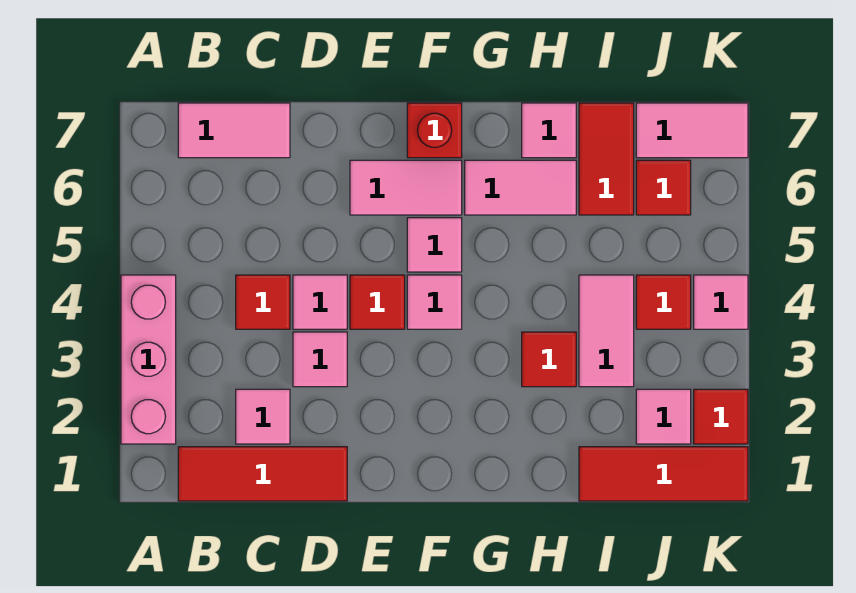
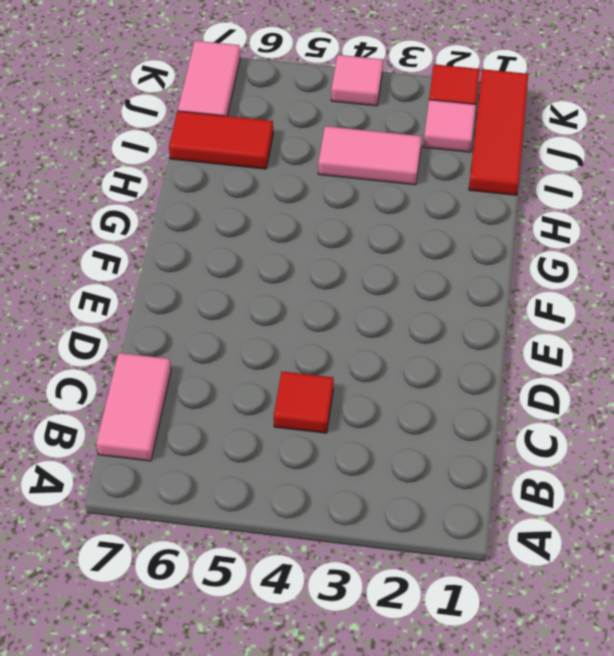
none -> pink brick A2:A4 level 1
none -> red tile B1:D1 level 1
none -> pink tile C2 level 1

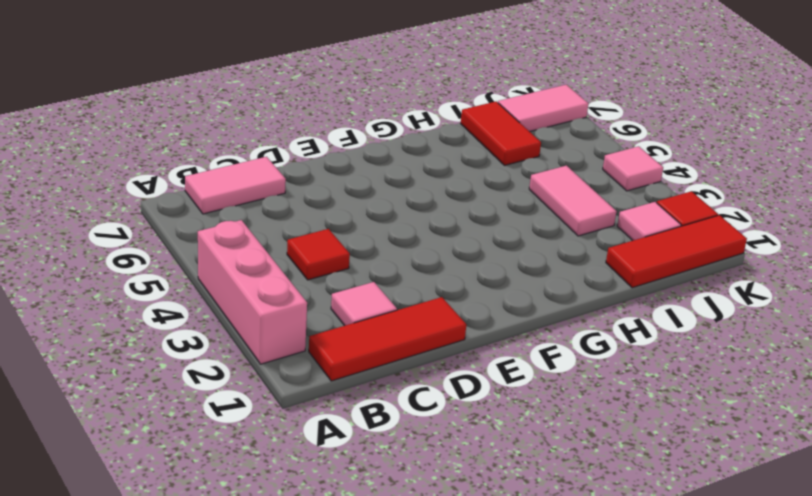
none -> pink tile D3 level 1
none -> pink tile D4 level 1
none -> red tile E4 level 1

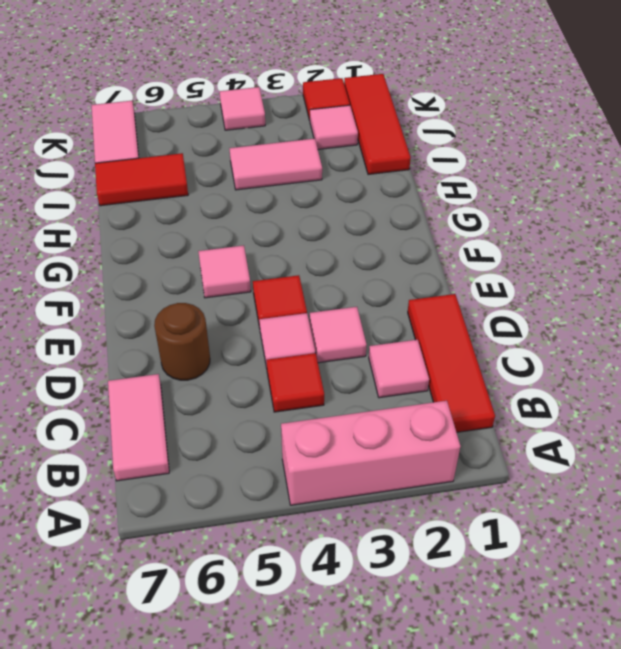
brown round brick D6 level 1 -> none
none -> pink tile E6:F6 level 1
none -> pink tile F4 level 1
none -> red brick F7 level 1

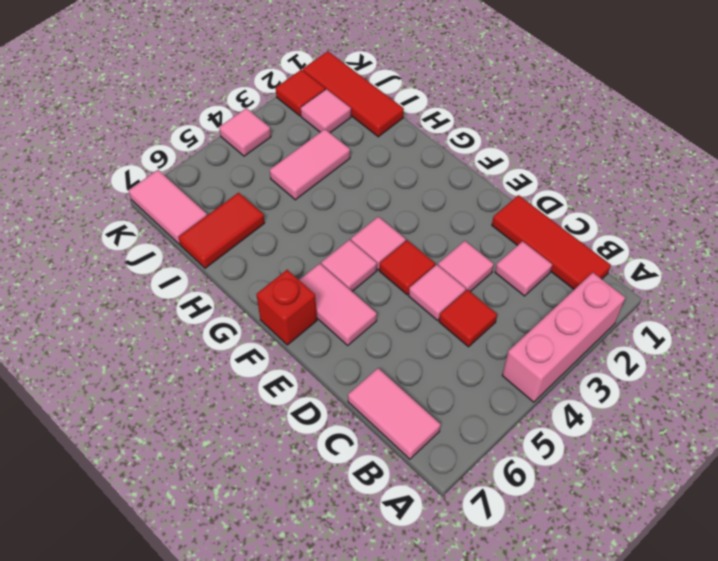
none -> pink tile G6:H6 level 1
none -> red tile H3 level 1
none -> pink tile H7 level 1

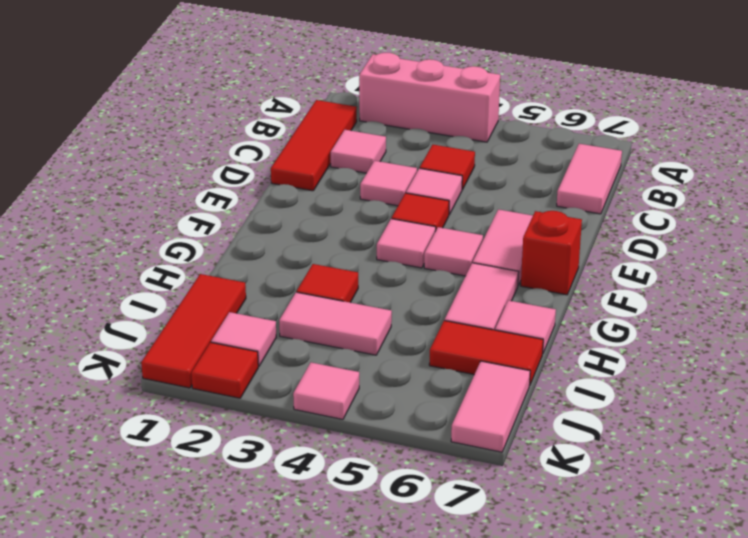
none -> red tile J4 level 1
none -> red tile J6 level 1

